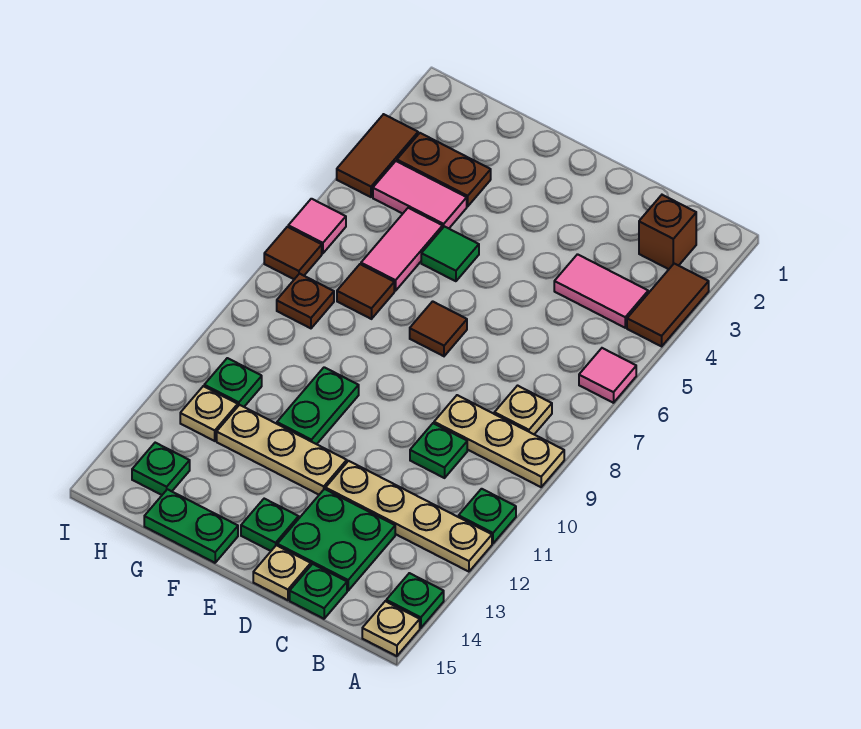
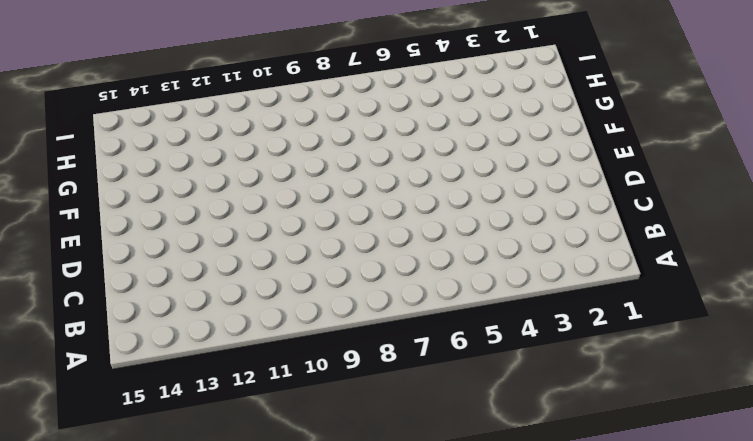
none -> brown tile A3:A4 level 1
none -> pink tile A6 level 1
none -> tan plate A9:C9 level 1
none -> green plate A11 level 1

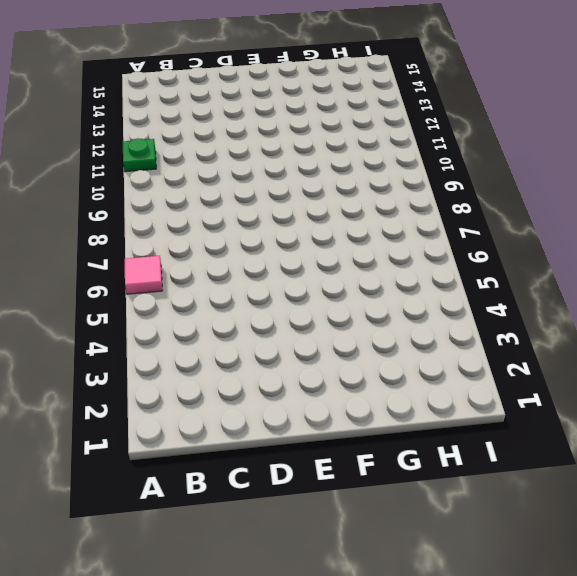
none -> brown tile A3:A4 level 1
none -> tan plate A9:C9 level 1
none -> tan plate A12:D12 level 1
none -> green plate A14 level 1

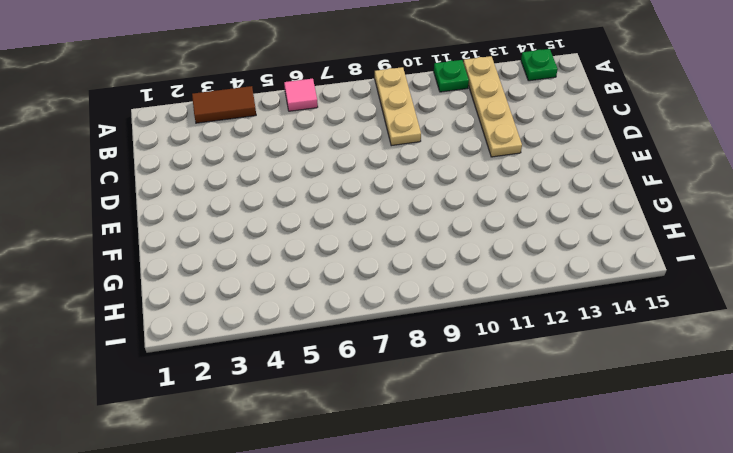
none -> tan plate A15 level 1
none -> brown brick B2 level 1
none -> pink tile B4:C4 level 1
none -> tan plate B8 level 1

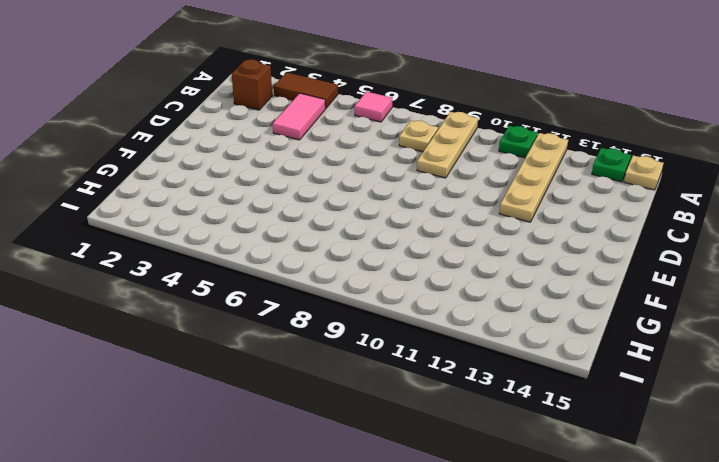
none -> green plate C10 level 1
none -> green plate C13:D14 level 1
none -> green plate C15 level 1
none -> tan plate D15 level 1

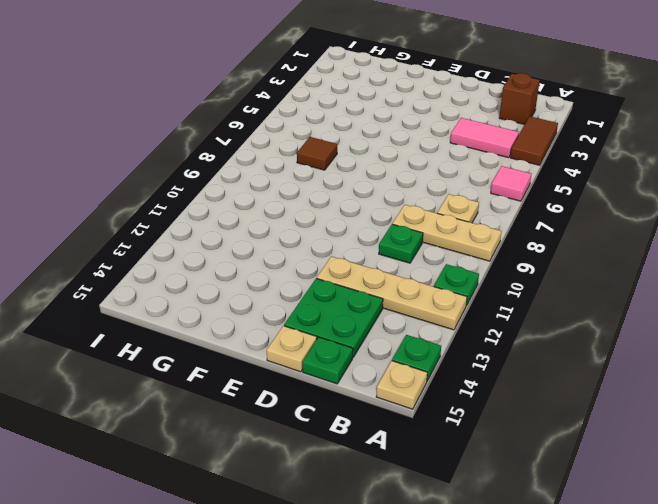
none -> brown tile E7 level 1
none -> tan plate E12:G12 level 1
none -> green plate E14 level 1
none -> green tile F5 level 1

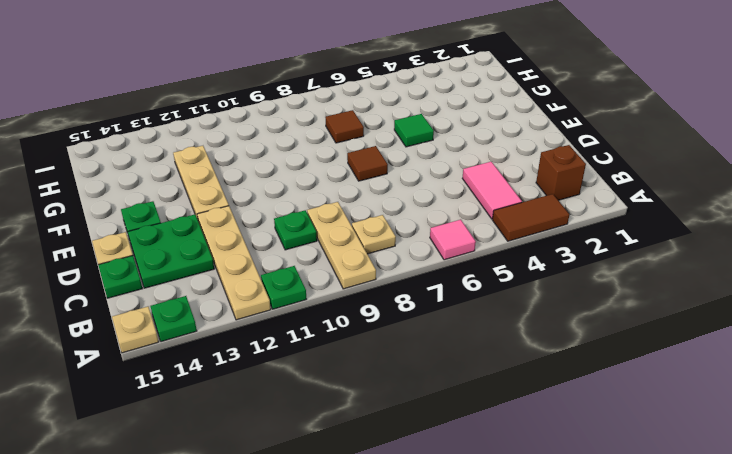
none -> green plate F10:F11 level 1
none -> green plate F15:G15 level 1
none -> brown plate G3:H3 level 1
none -> pink tile G4:H4 level 1

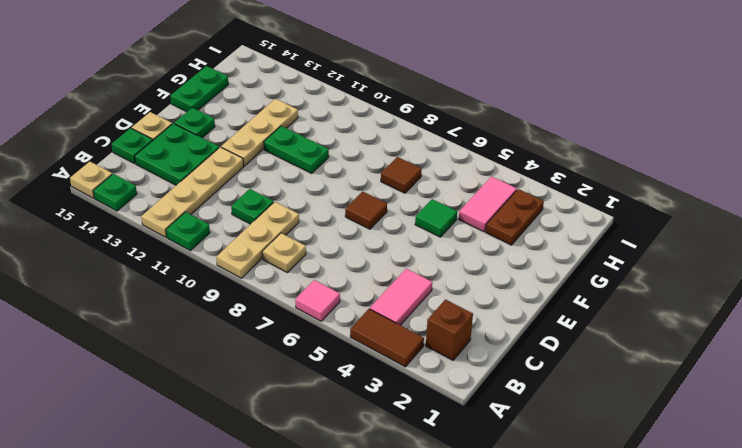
none -> pink tile G5:G6 level 1
none -> brown plate H8 level 1
none -> green plate H11 level 1
none -> tan plate H12 level 1

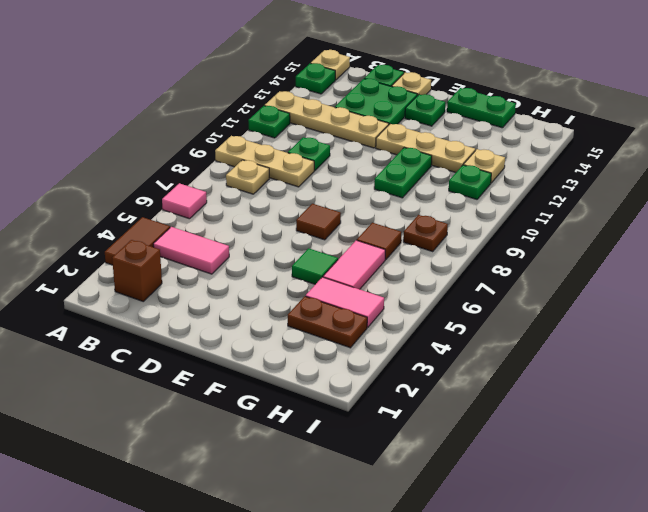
none -> green plate H14 level 1
none -> brown tile I3:I4 level 1
none -> pink tile I6 level 1
none -> brown tile I7 level 1

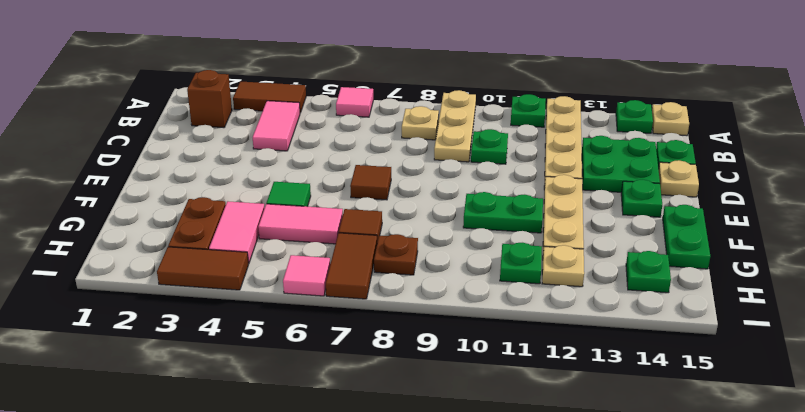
brown tile H7:I7 level 1 -> brown tile I7 level 1

